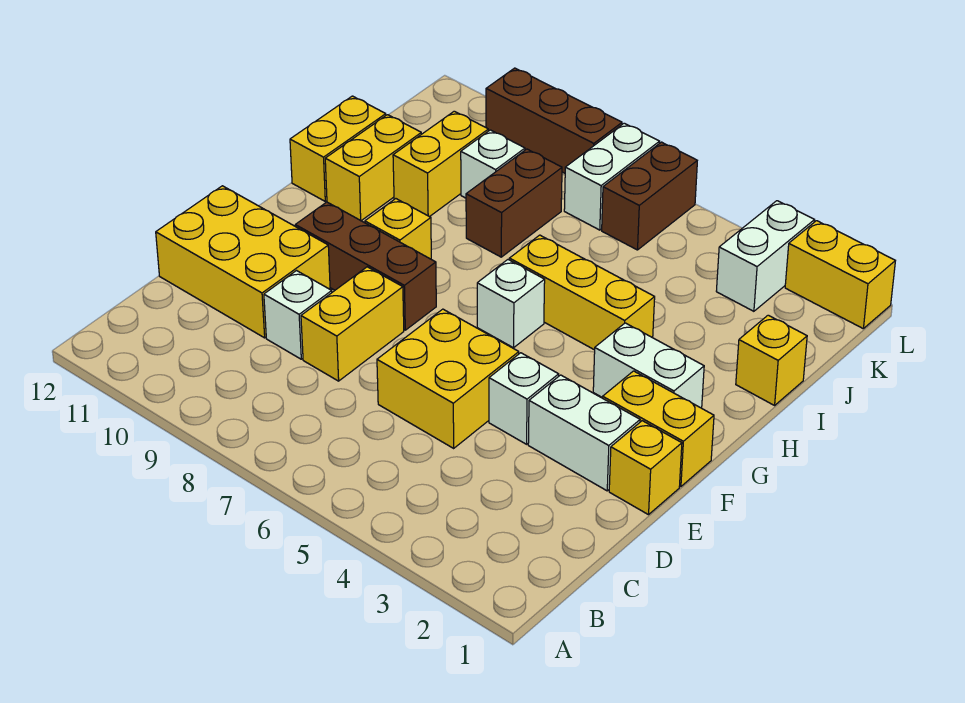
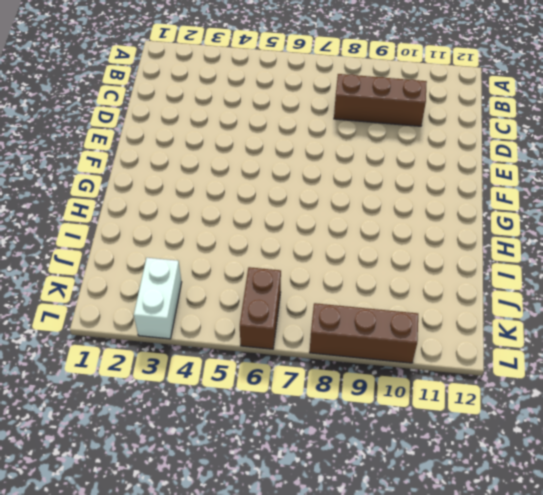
brown brick C8:C10 level 1 -> brown brick F8:F10 level 1
none -> yellow brick D5:E6 level 1
none -> yellow brick D8:E8 level 1
none -> white brick D9 level 1

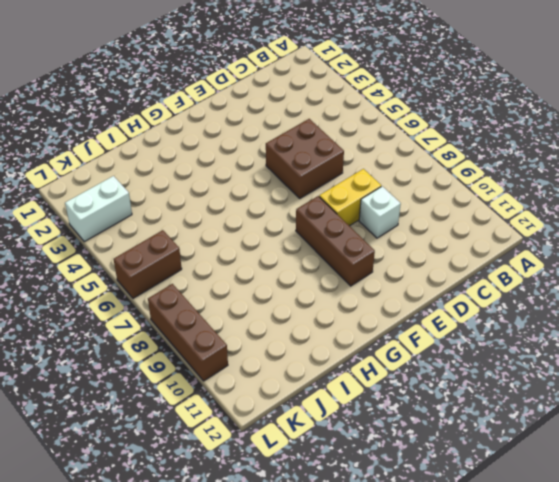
brown brick D5:E6 level 1 -> yellow brick D5:E6 level 1
none -> yellow brick D10:E12 level 1
none -> yellow brick E1 level 1
none -> white brick E2:E3 level 1

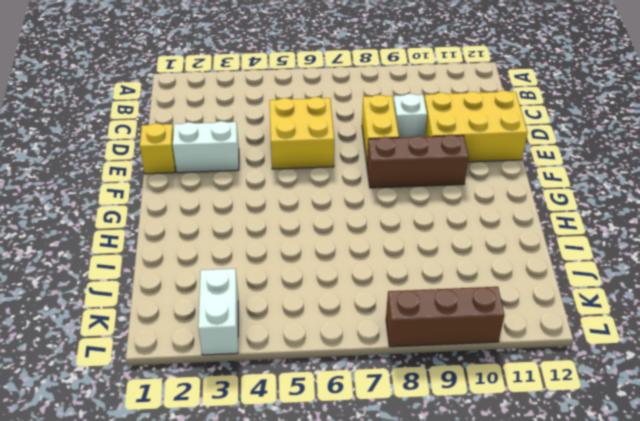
none -> white brick E4 level 1
none -> yellow brick F1:F2 level 1
none -> white brick G2:G3 level 1

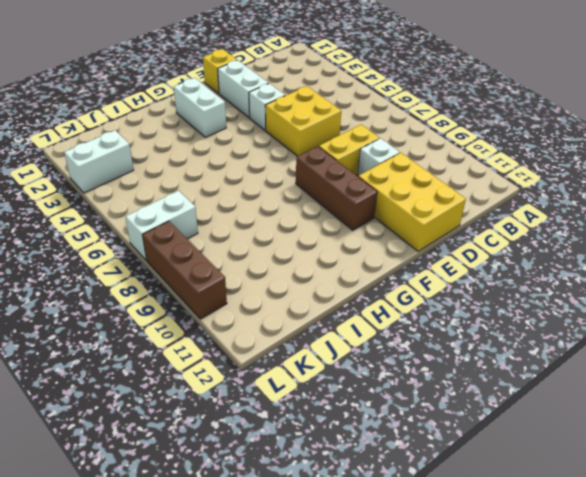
none -> yellow brick F1:F2 level 1
none -> white brick G6 level 1
none -> yellow brick G9 level 1

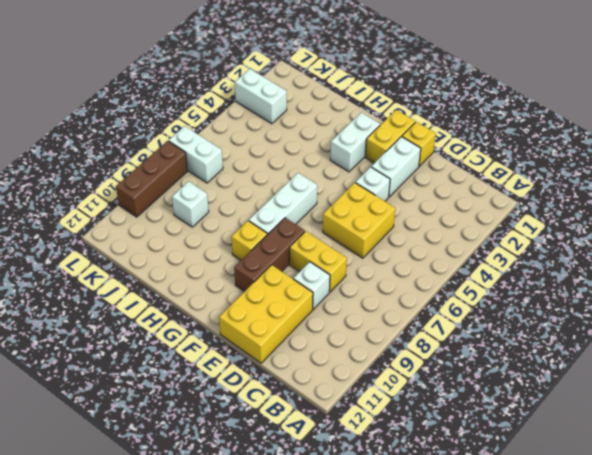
white brick G6:G8 level 1 -> white brick G6 level 1
none -> yellow brick H4:H6 level 1
none -> yellow brick H11:I11 level 1
none -> yellow brick H12:I12 level 1

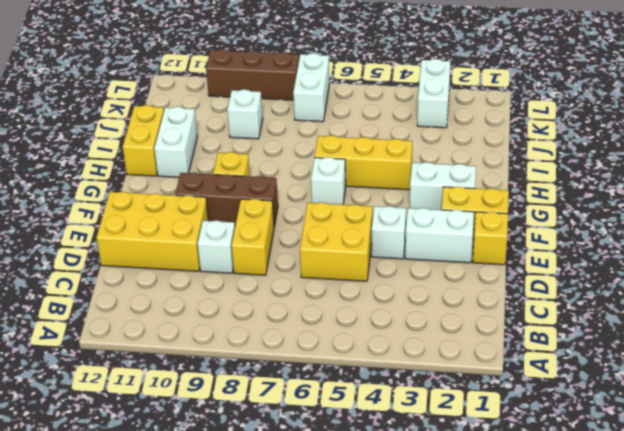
white brick H11:I11 level 1 -> yellow brick H11:I11 level 1
none -> yellow brick I1 level 1
none -> brown brick I8:J8 level 1
none -> yellow brick I10:J10 level 1

